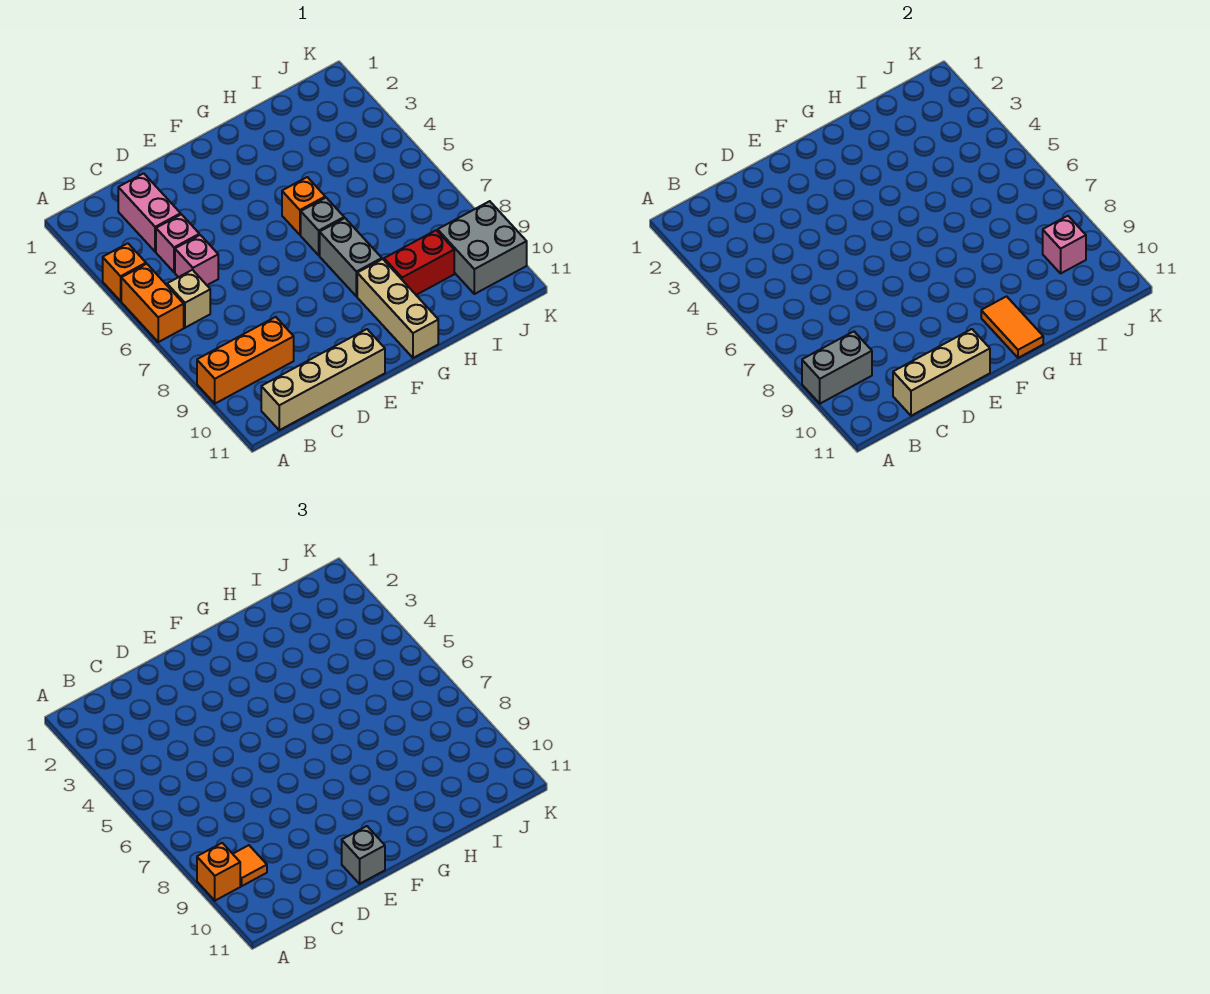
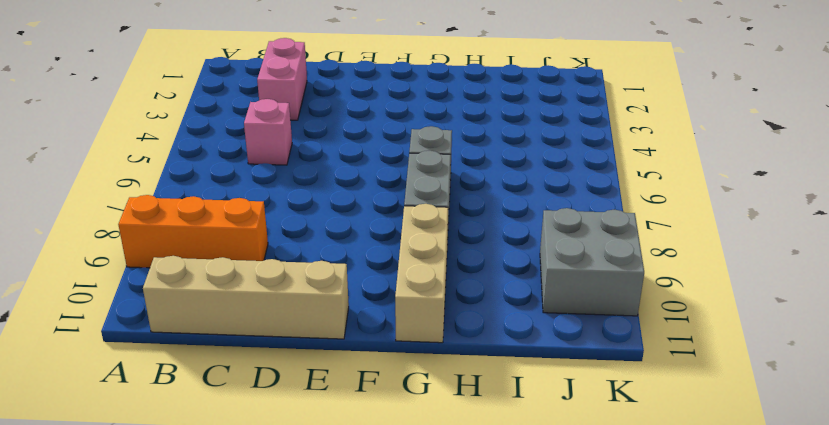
none -> orange brick A4 level 1
none -> orange brick A5:A6 level 1
none -> tan brick B6 level 1

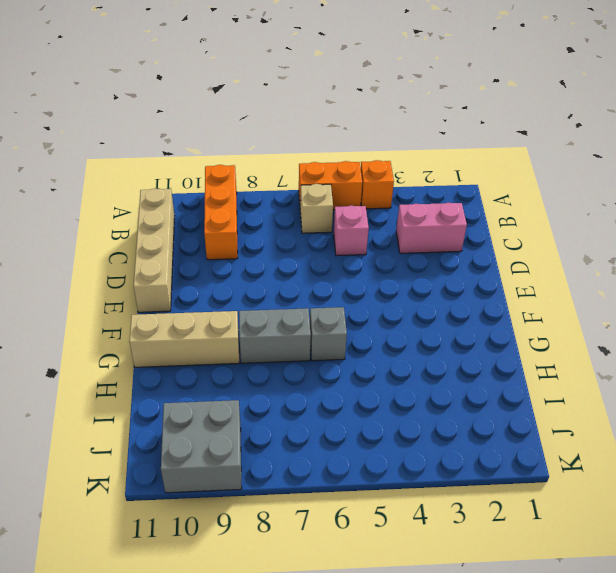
none -> pink brick C4 level 1
none -> orange brick G5 level 1
none -> red brick H9:I9 level 1

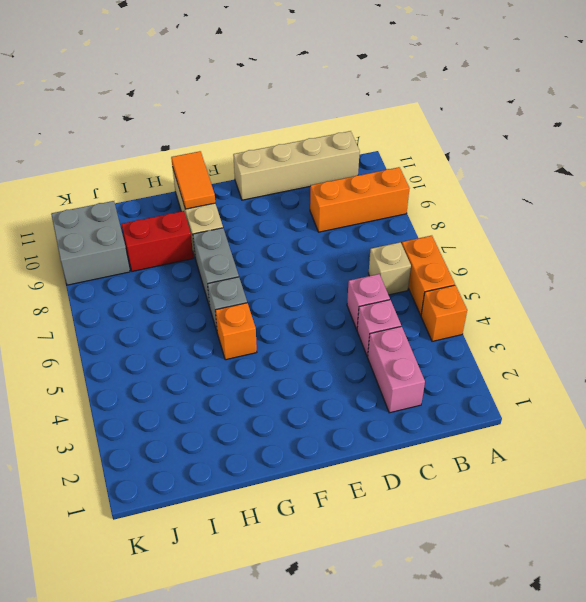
none -> grey brick A9:B9 level 2
none -> tan brick C11:E11 level 2
none -> pink brick J9 level 2

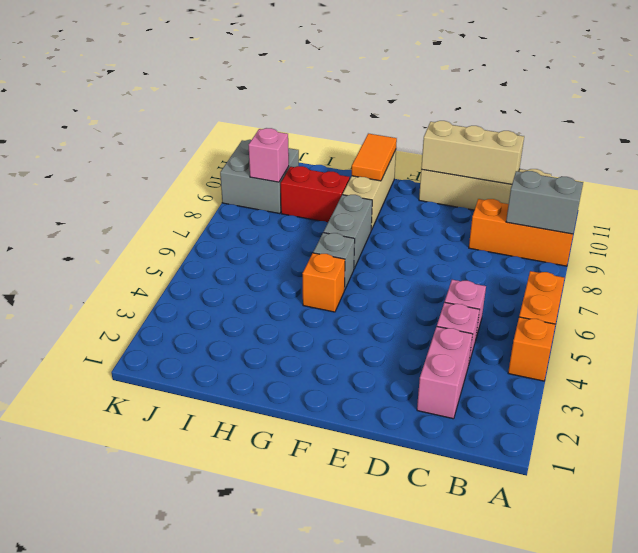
none -> tan brick B6 level 1
none -> orange brick A9 level 3
none -> orange tile B9 level 3

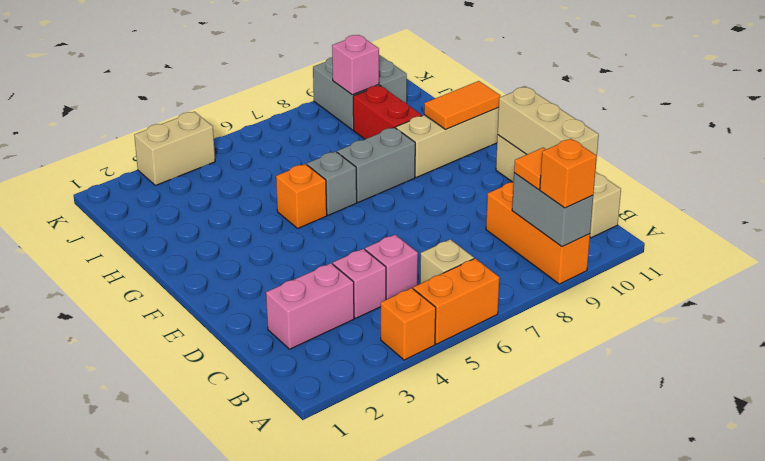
tan brick K3:K4 level 1 -> none
none -> grey brick E11 level 3

